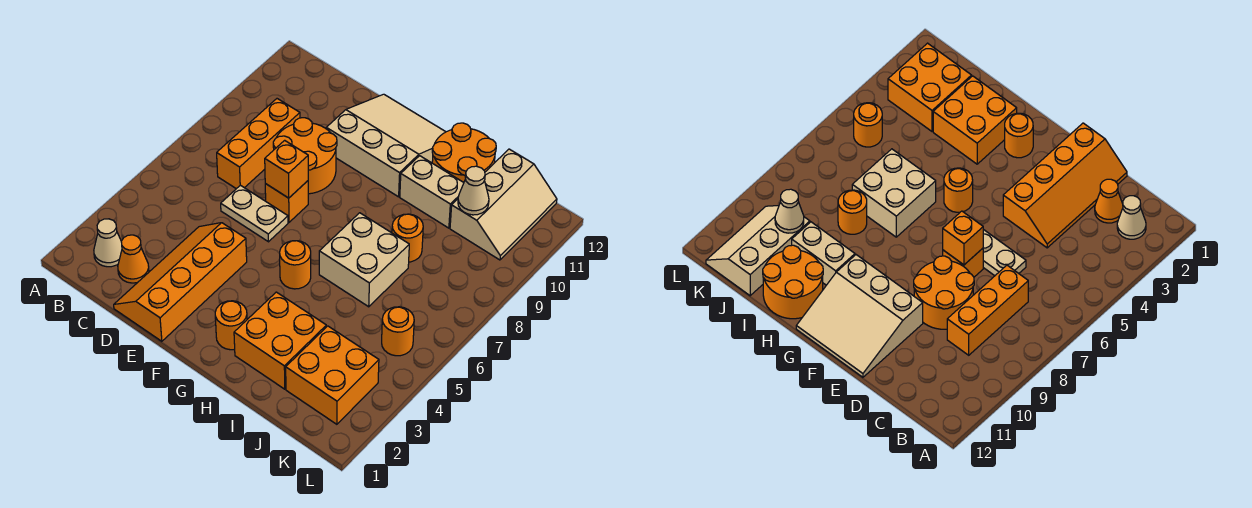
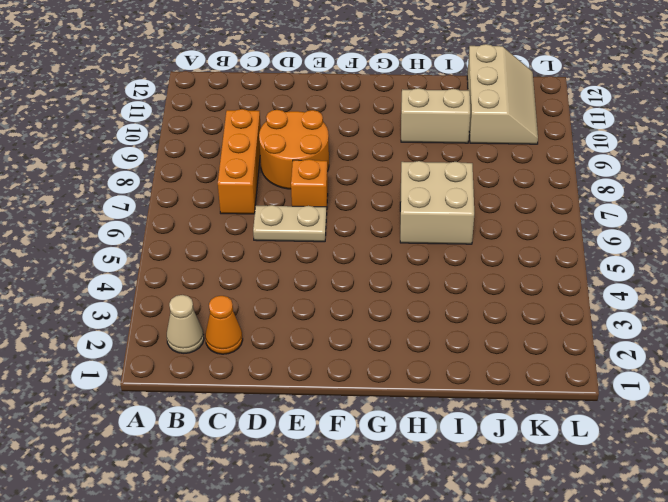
none -> orange slope D1:E4 level 1 top E
none -> tan slope E10:G12 level 1 top 10
none -> orange round brick G2 level 1

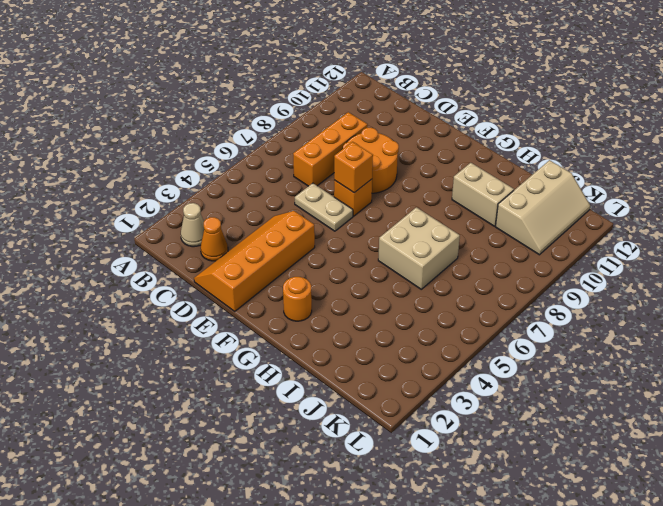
none -> tan slope E10:G12 level 1 top 10
none -> orange round brick G5 level 1
none -> orange brick H2:I3 level 1

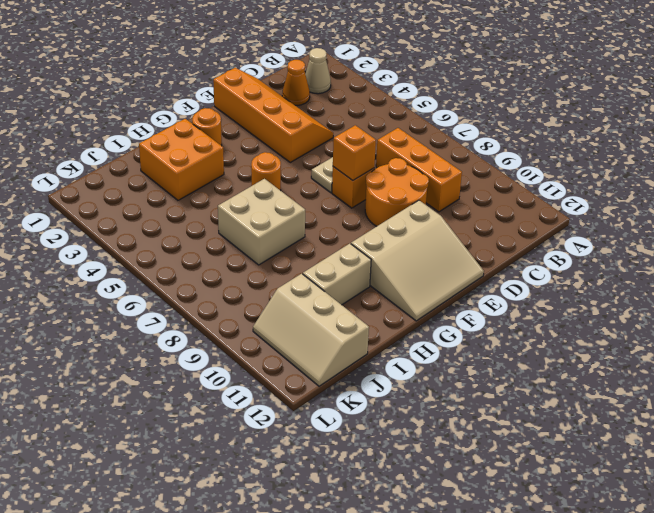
none -> orange round brick H11:I12 level 1
none -> orange round brick I8 level 1
none -> orange brick J2:K3 level 1

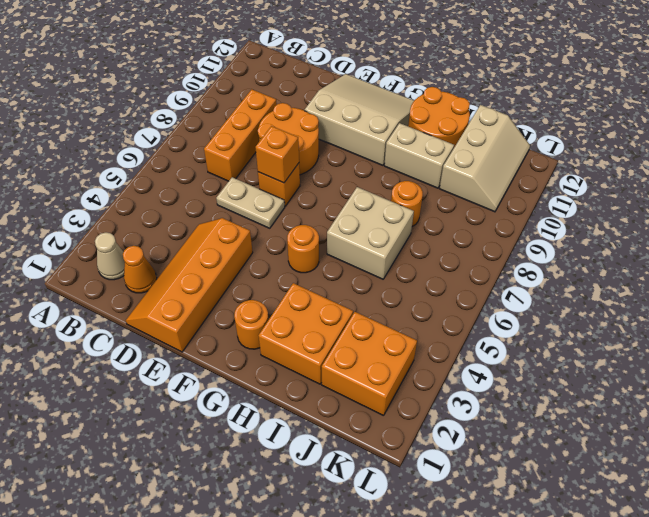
none -> orange round brick K5 level 1
none -> tan cone J10 level 2

